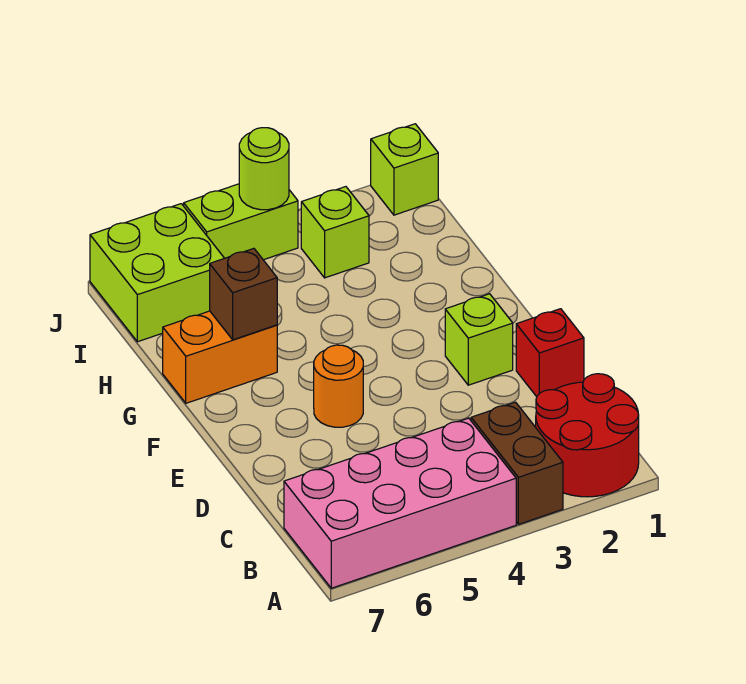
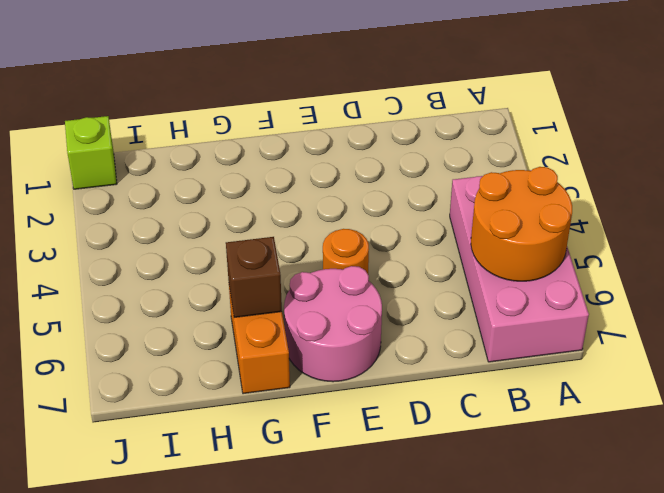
orange round brick A5:B6 level 2 -> none
pink round brick E6:F7 level 1 -> none
none -> red round brick A1:B2 level 1
none -> brown brick A3:B3 level 1
none -> red brick D1 level 1

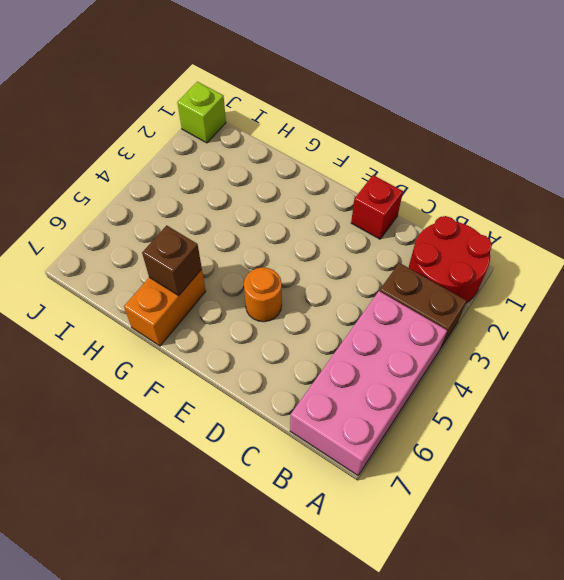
none -> lime brick E2 level 1
none -> lime brick I3 level 1
none -> lime brick I6:J7 level 1

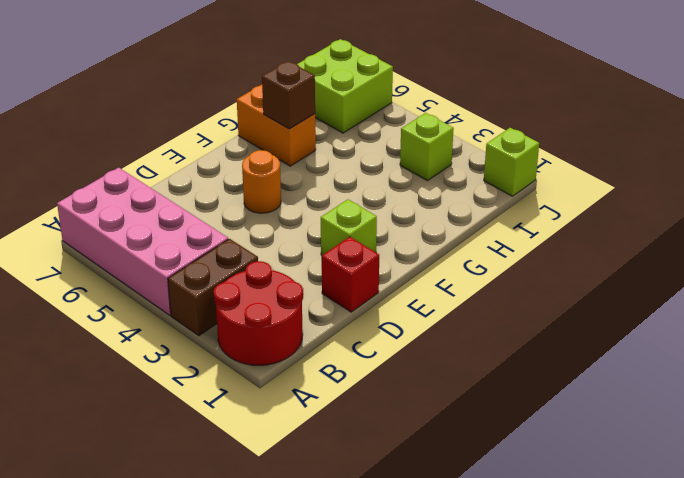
none -> lime brick J4:J5 level 1
none -> lime round brick J4 level 2

